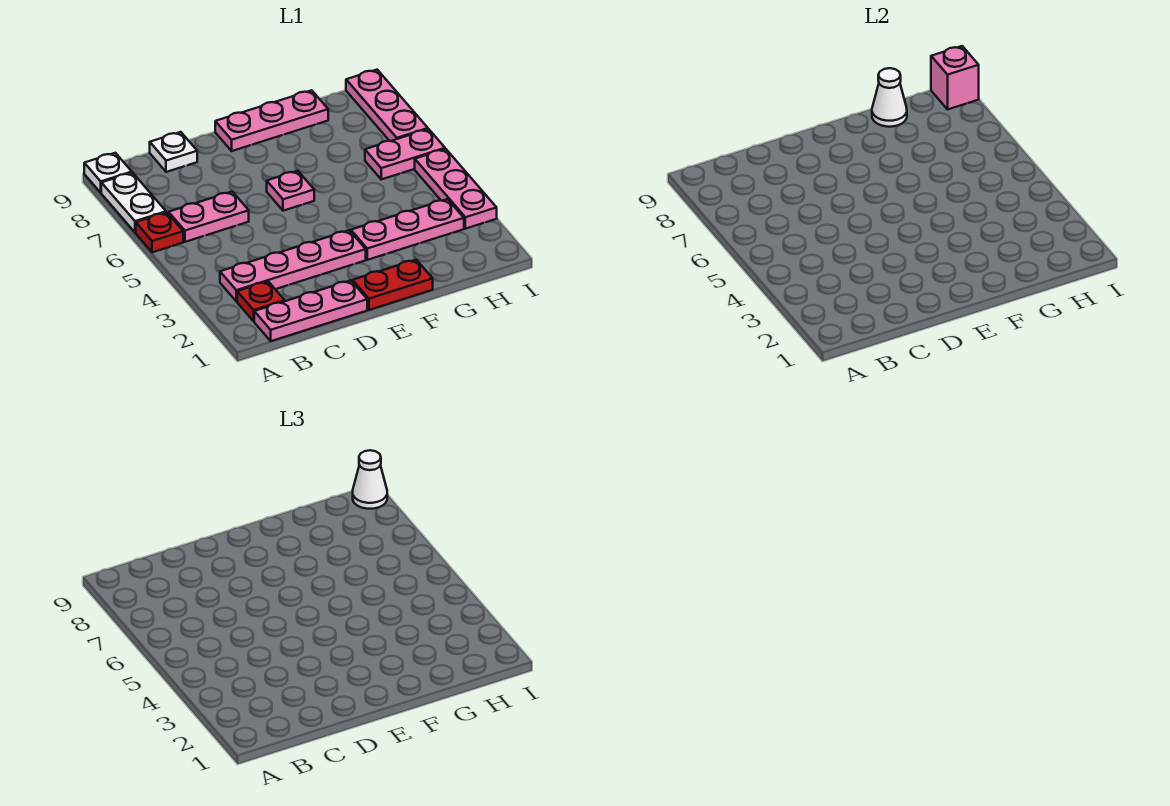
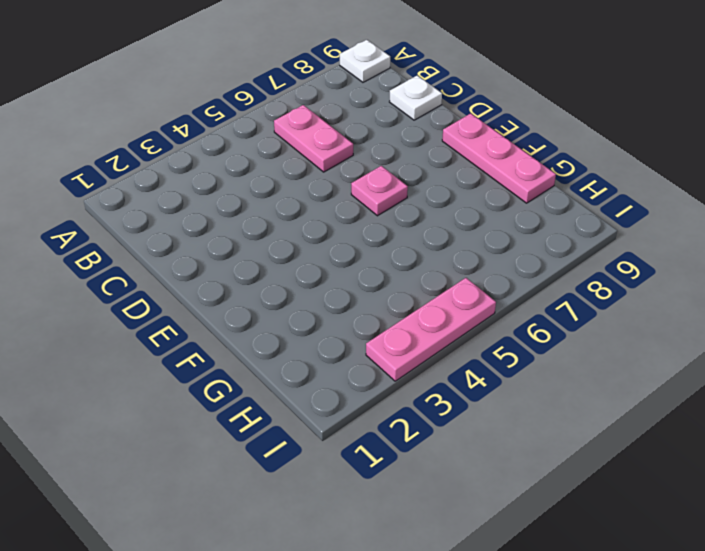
none -> red plate A6 level 1
none -> white plate A7:A8 level 1
none -> pink plate B1:D1 level 1

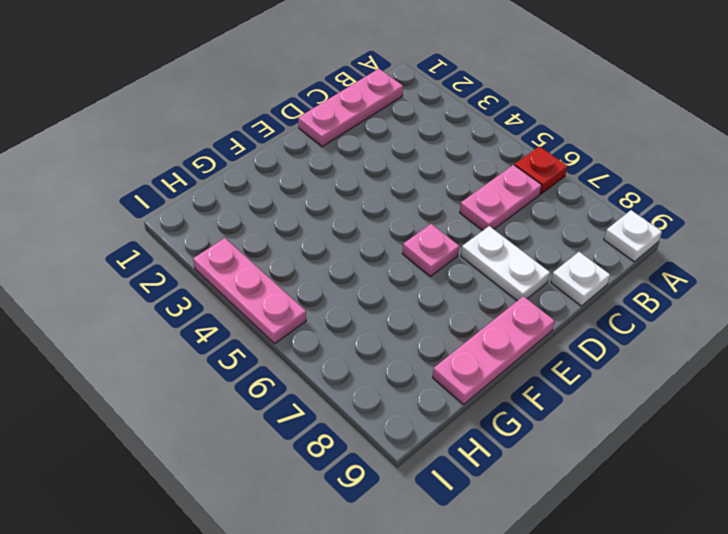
white plate D7:D8 level 1 -> white plate A7:A8 level 1
none -> red plate B2 level 1
none -> pink plate B3:E3 level 1
none -> red plate E1:F1 level 1

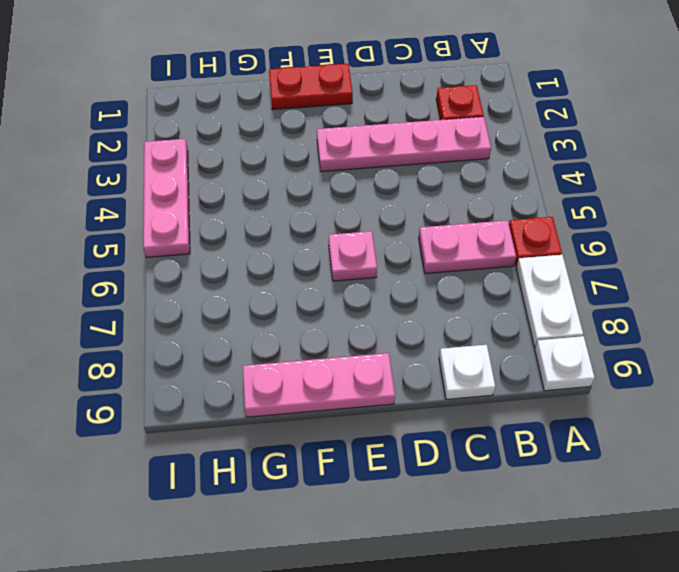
none -> pink plate B1:D1 level 1
none -> pink plate F3:H3 level 1
none -> pink plate H6:I6 level 1

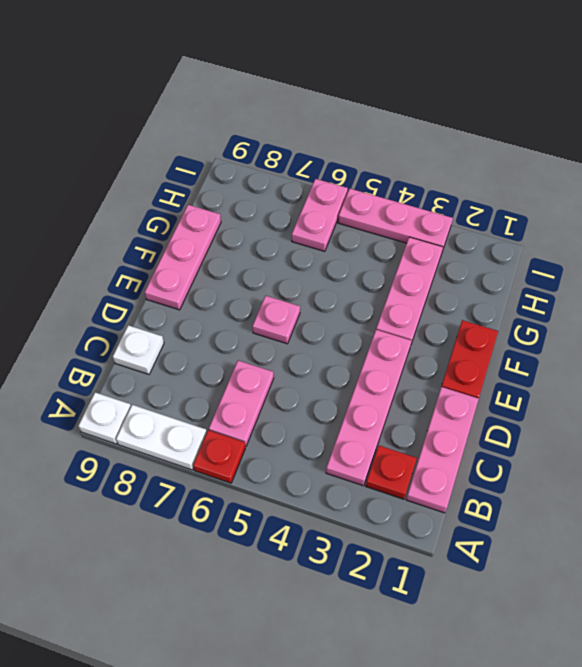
none -> pink plate I7:I9 level 1
none -> white cone G9 level 2
none -> pink brick I9 level 2

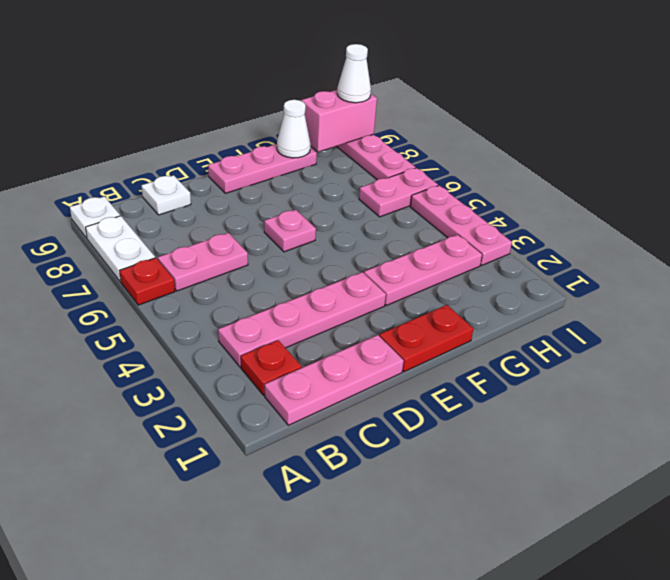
pink brick H9:I9 level 2 -> pink brick I9 level 2

